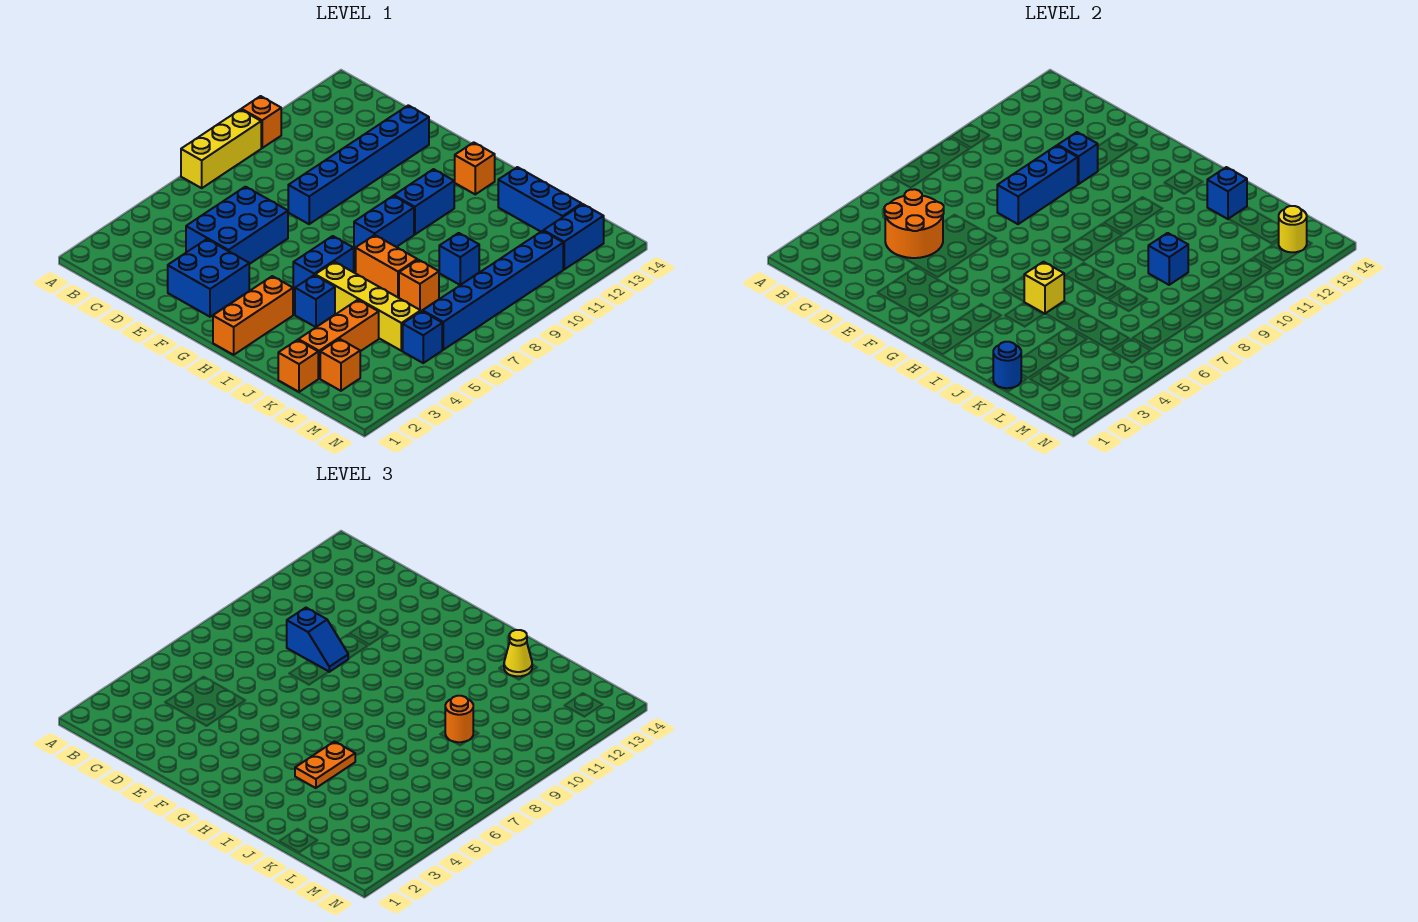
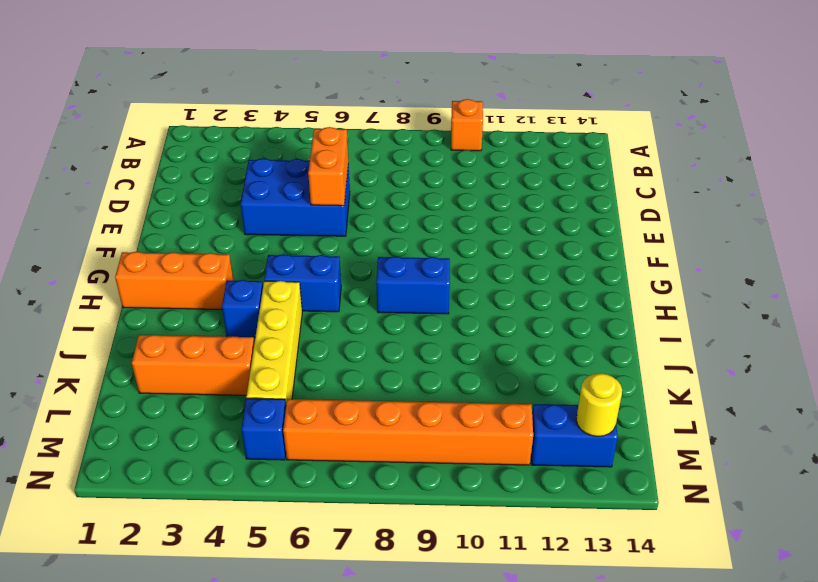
orange brick D6:E6 level 2 -> orange brick I7:J7 level 1
orange brick M6:M11 level 1 -> blue brick M6:M11 level 1
none -> yellow brick A7:A9 level 1
none -> blue brick E2:F3 level 1
none -> blue brick E8:E13 level 1
none -> blue brick H10:H11 level 1

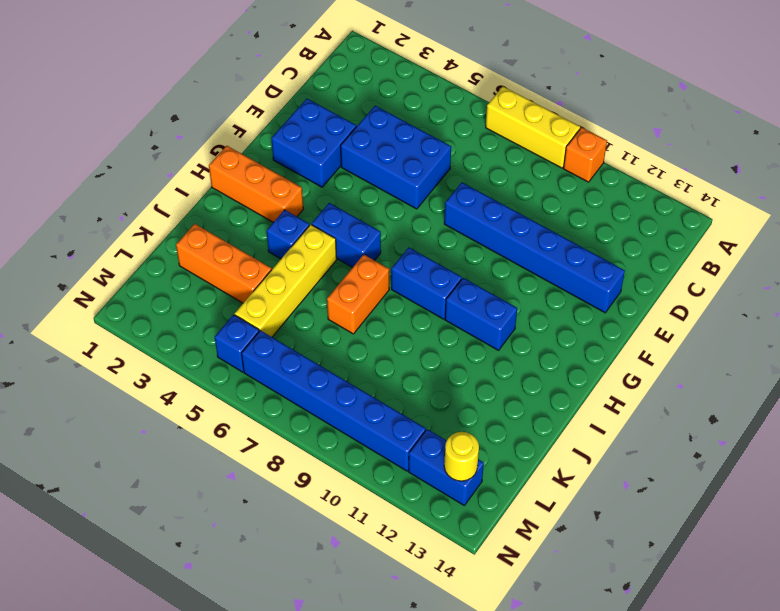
none -> orange brick H13 level 1
none -> blue brick J13:L13 level 1
none -> orange brick K1 level 1
none -> orange brick K7 level 1

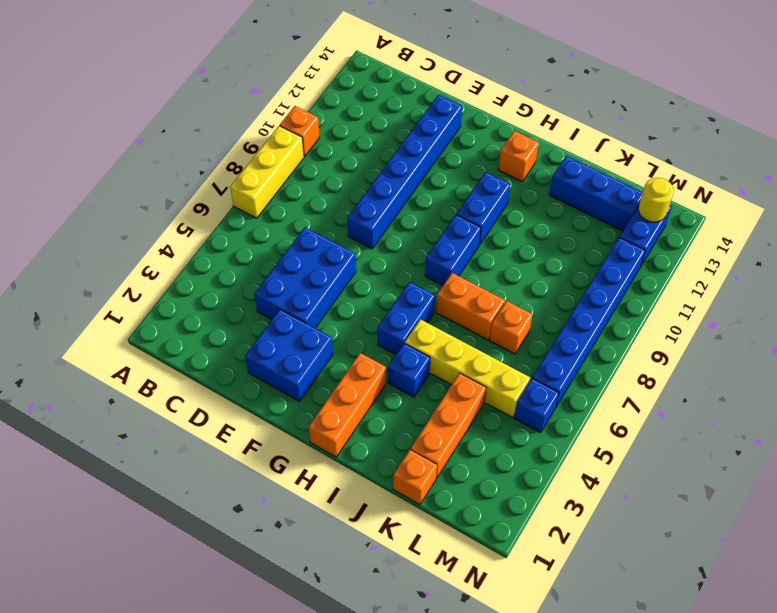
none -> blue brick K9 level 1
none -> orange brick L2 level 1
none -> orange round brick C4:D5 level 2
none -> blue brick E8:E10 level 2

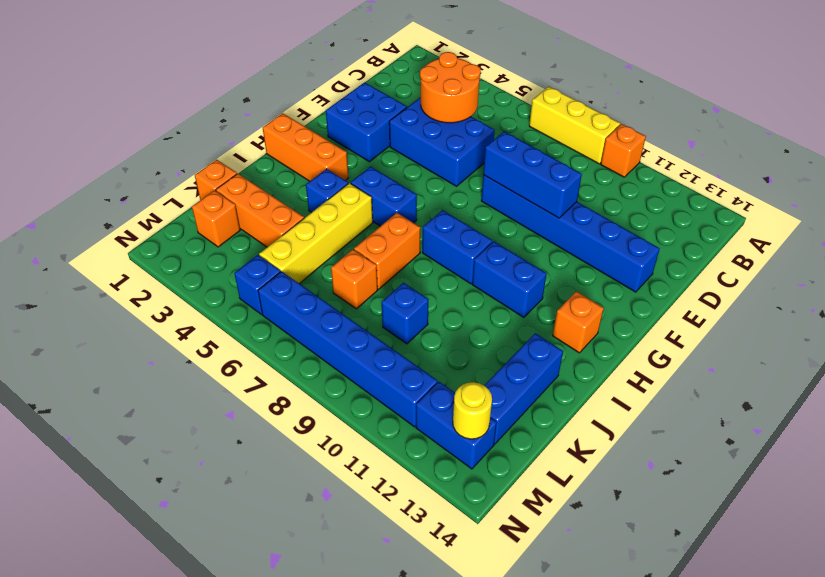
none -> blue brick E11 level 2
none -> yellow brick I5 level 2
none -> blue brick J13 level 2
none -> blue round brick K1 level 2

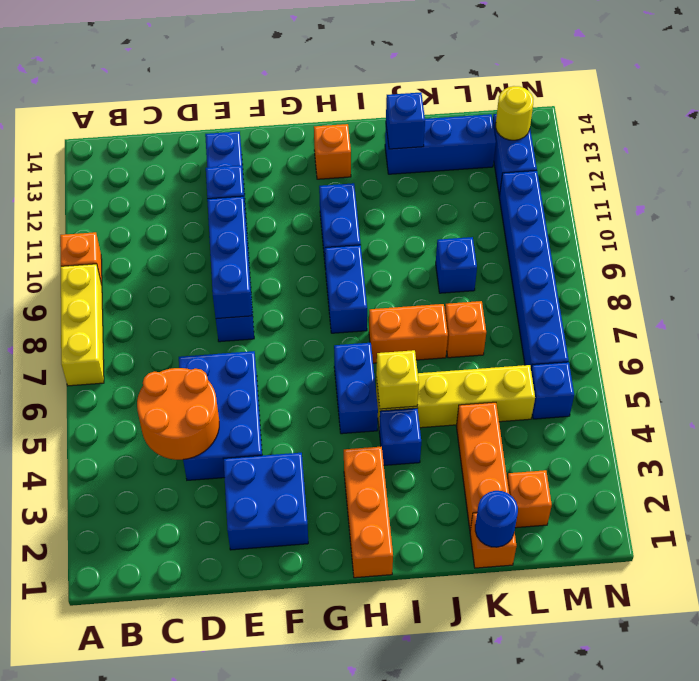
none -> blue brick K9 level 2
none -> blue slope D9:E9 level 3 top D
none -> orange plate I4:I5 level 3
none -> yellow cone J13 level 3

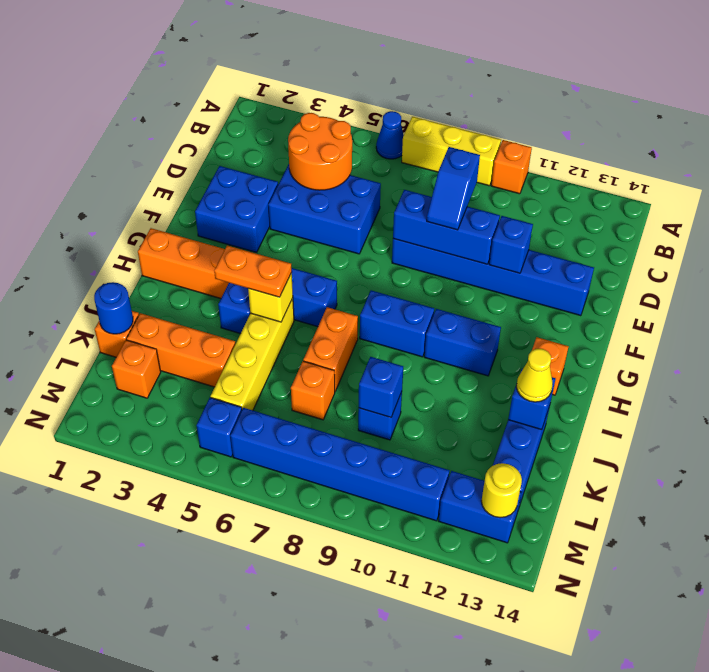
blue cone A6 level 1 -> none
none -> orange round brick K9 level 3

